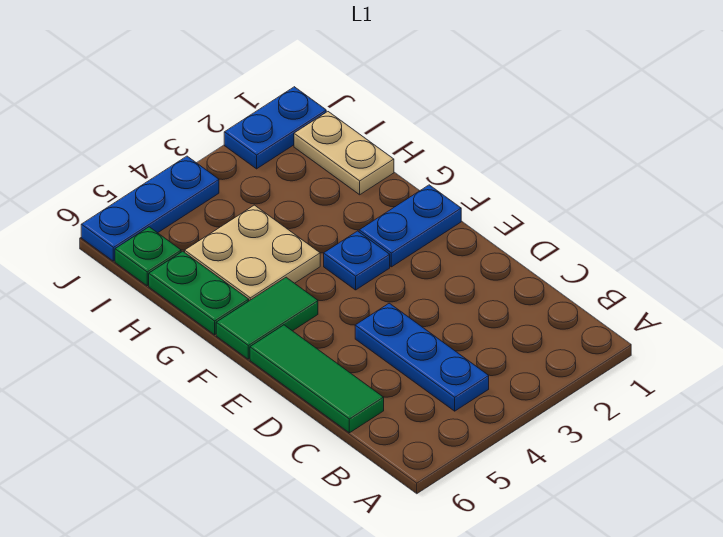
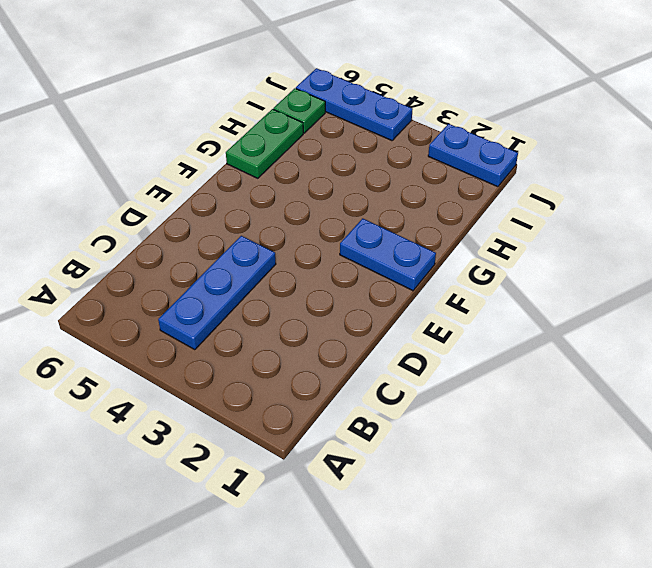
none -> green tile C6:E6 level 1
none -> blue plate F3 level 1

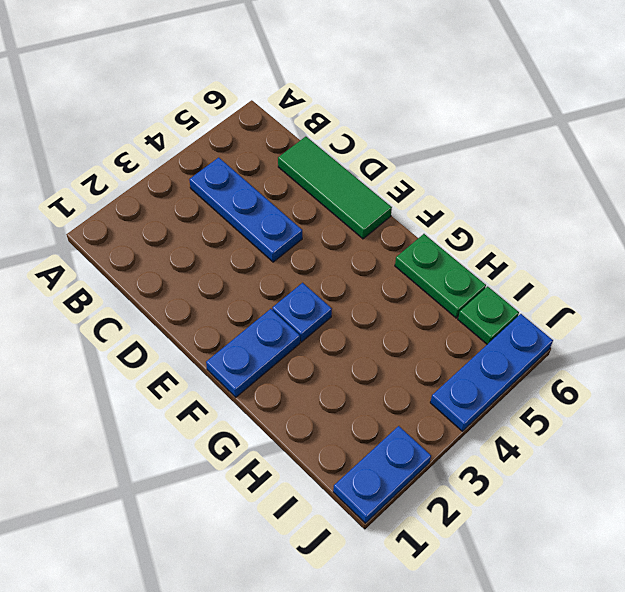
none -> green tile F5:F6 level 1
none -> tan plate G4:H5 level 1

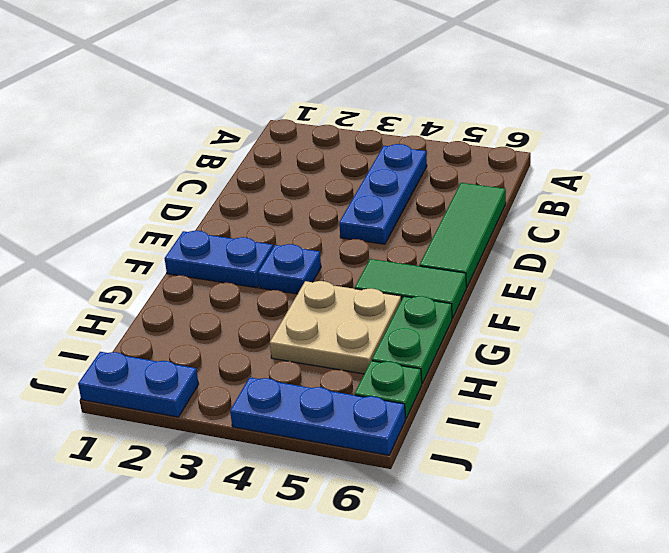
none -> tan plate H1:I1 level 1

